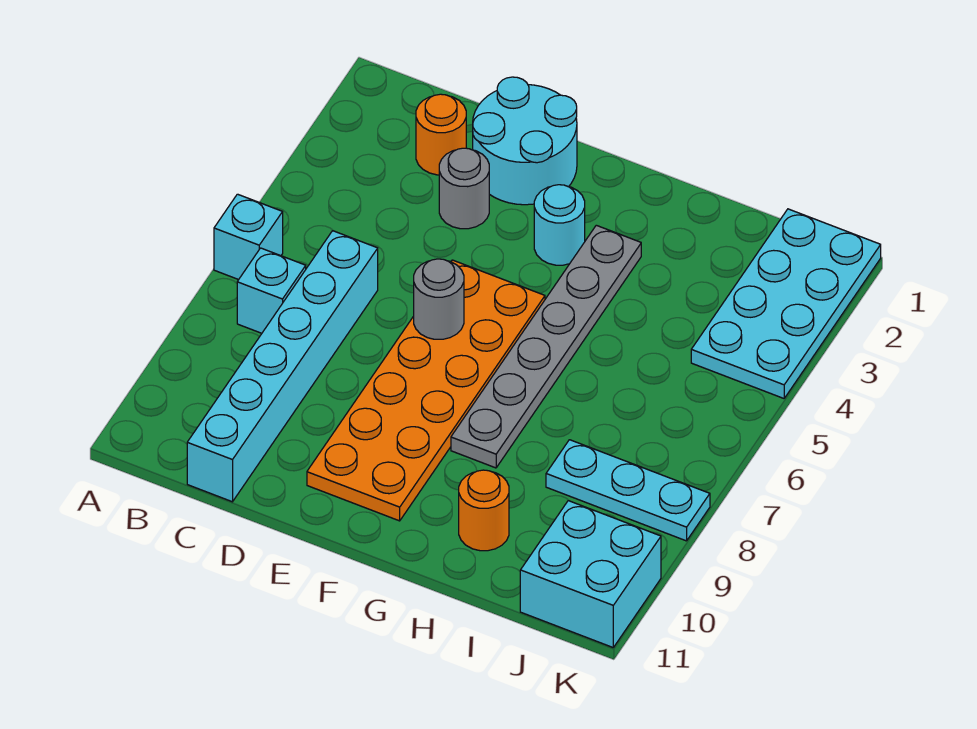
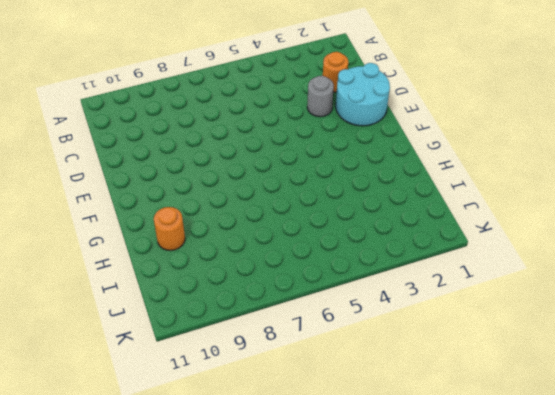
none -> cyan brick A6 level 1
none -> cyan brick B7 level 1
none -> cyan brick C6:C11 level 1

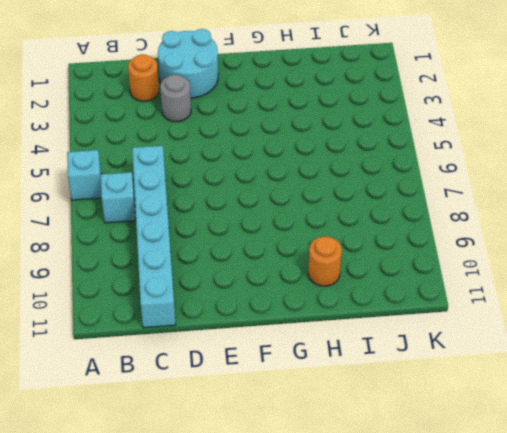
none -> orange plate E5:F10 level 1
none -> cyan round brick F3 level 1
none -> grey plate G3:G8 level 1

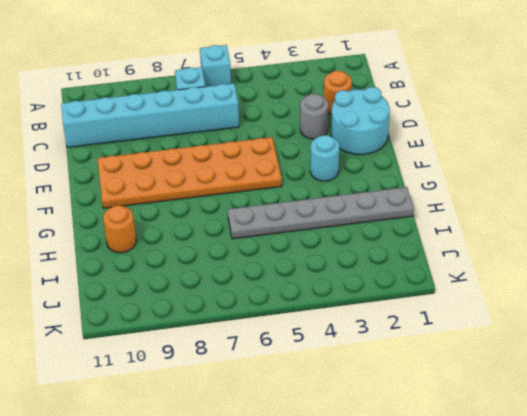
grey plate H1:H6 level 1 -> grey plate G3:G8 level 1
none -> cyan plate I8:K8 level 1
none -> cyan plate J1:K4 level 1
none -> cyan brick J10:K11 level 1

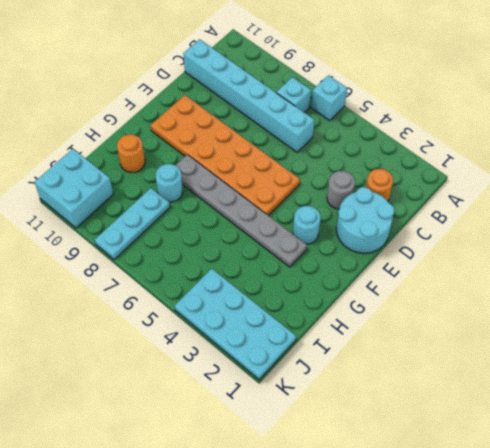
cyan round brick H8 level 1 -> none
none -> grey round brick E6 level 2

